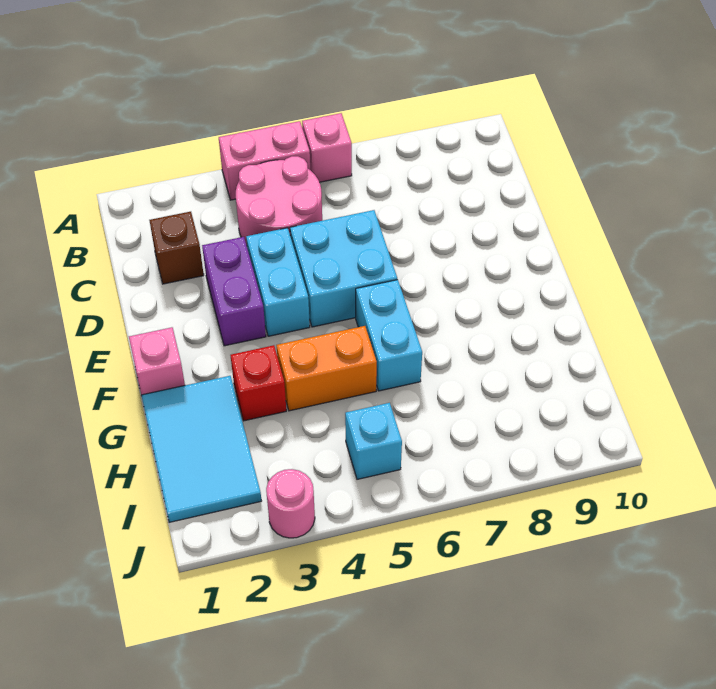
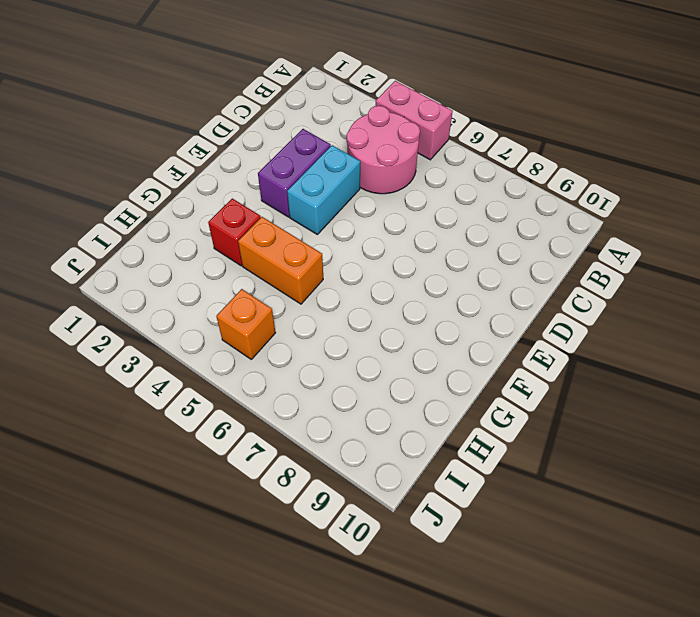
orange brick I5 level 1 -> cyan brick I5 level 1
none -> pink brick A6 level 1
none -> brown brick C2 level 1
none -> cyan brick D5:E6 level 1

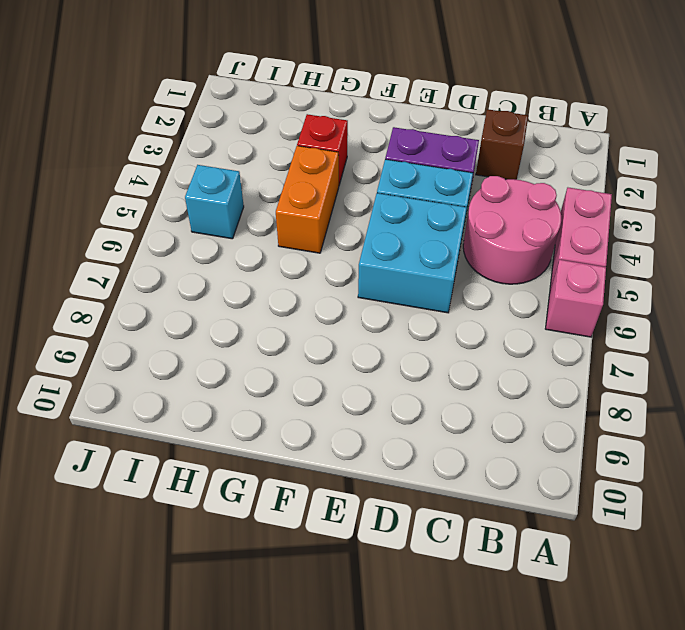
none -> pink brick F1 level 1
none -> cyan brick F6:G6 level 1
none -> cyan tile G1:I2 level 1

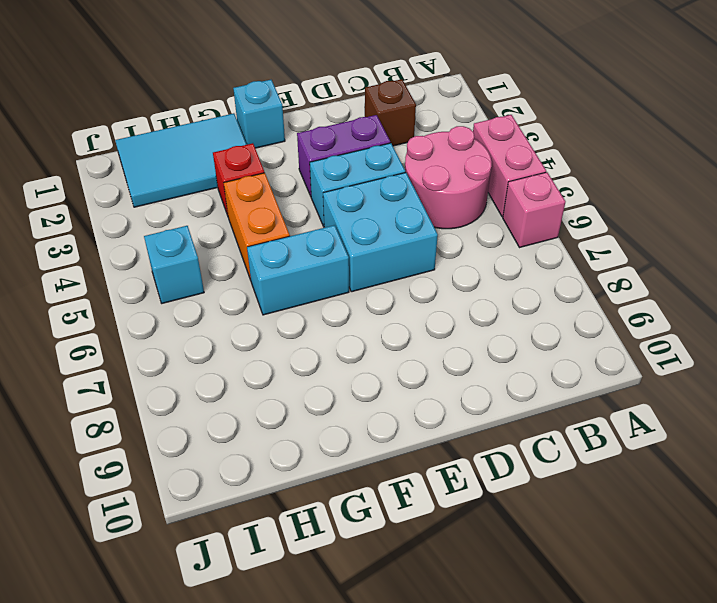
cyan brick F1 level 1 -> pink brick F1 level 1
none -> pink round brick J3 level 1

